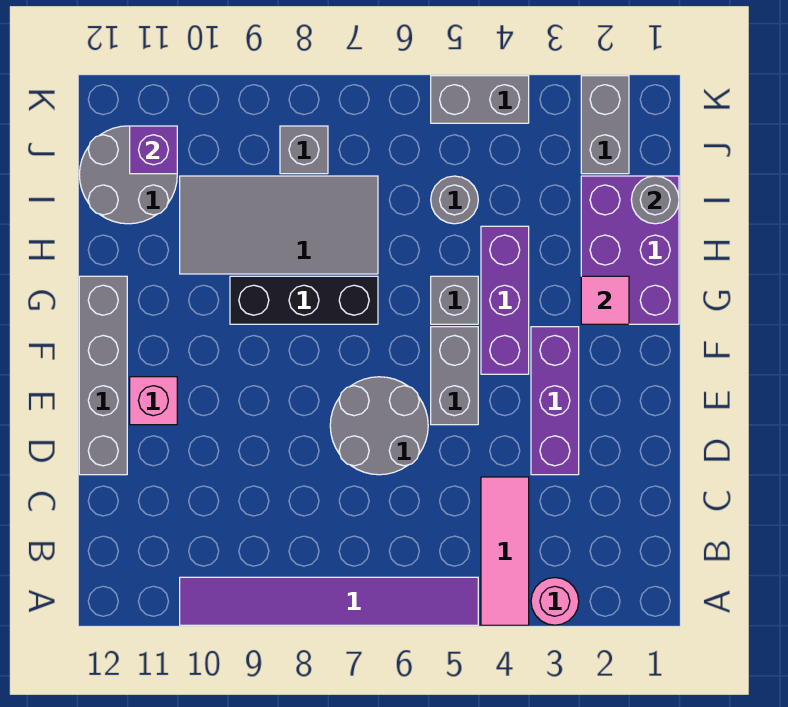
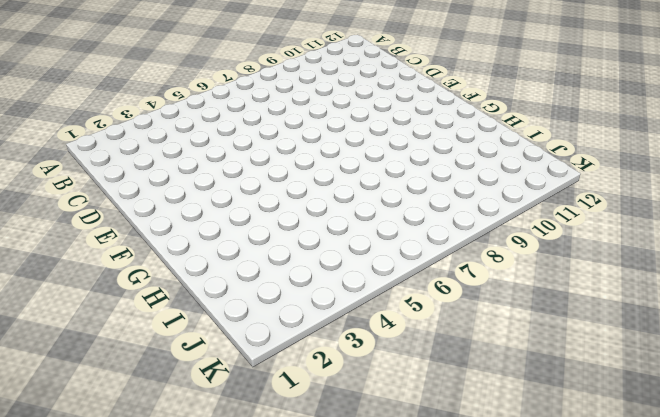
none -> pink round brick A3 level 1
none -> pink tile A4:C4 level 1
none -> purple tile A5:A10 level 1

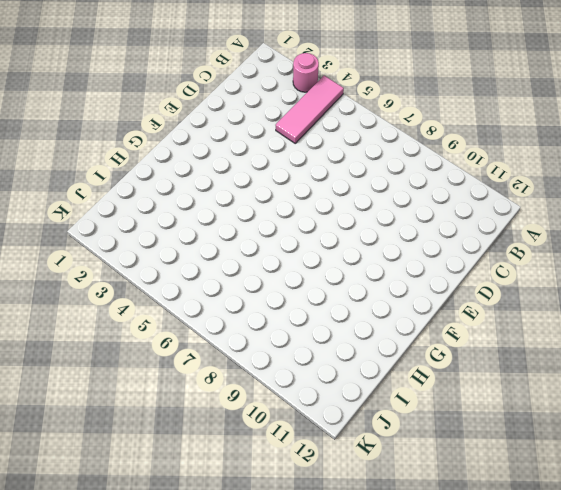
none -> purple tile A5:A10 level 1
none -> purple brick D3:F3 level 1
none -> grey round brick D6:E7 level 1

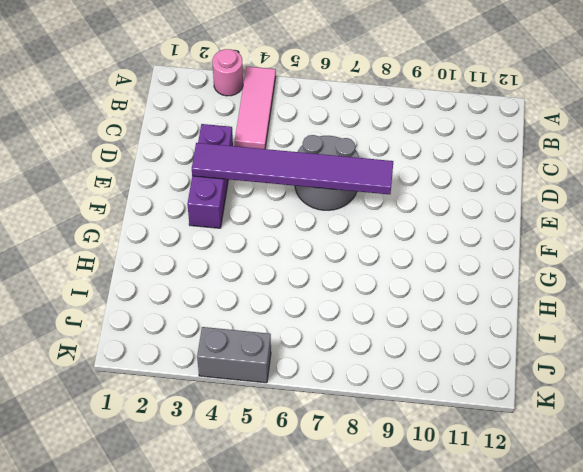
purple tile E3:E8 level 2 -> purple tile A5:A10 level 1
none -> grey brick D12:G12 level 1
none -> grey brick E5:F5 level 1
none -> pink brick E11 level 1

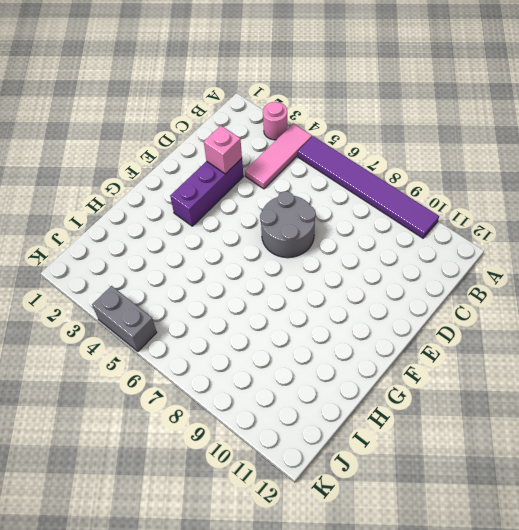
pink brick D3 level 2 -> pink brick E11 level 1
none -> grey brick D12:G12 level 1
none -> grey brick E5:F5 level 1
none -> purple brick F4:H4 level 1

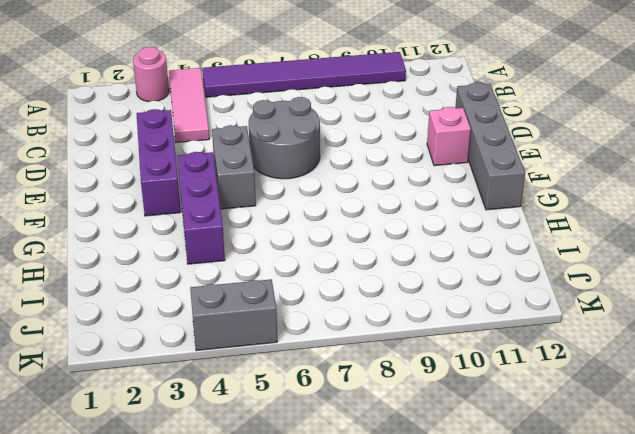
none -> purple brick G1:I2 level 1
none -> grey brick G5 level 1
none -> black brick G7:G9 level 1

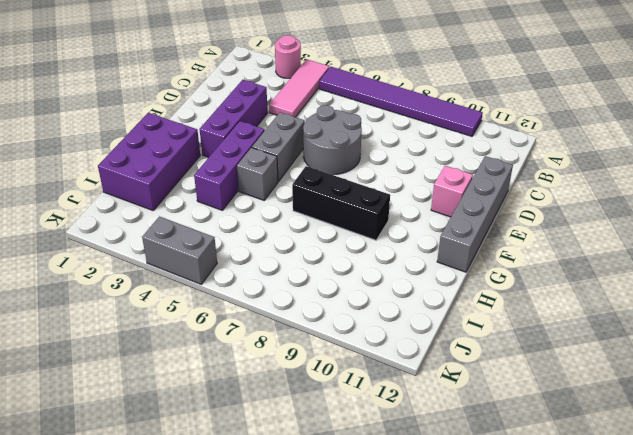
none -> grey tile H7:I10 level 1
none -> grey round brick I5 level 1
none -> grey round brick I11:J12 level 1

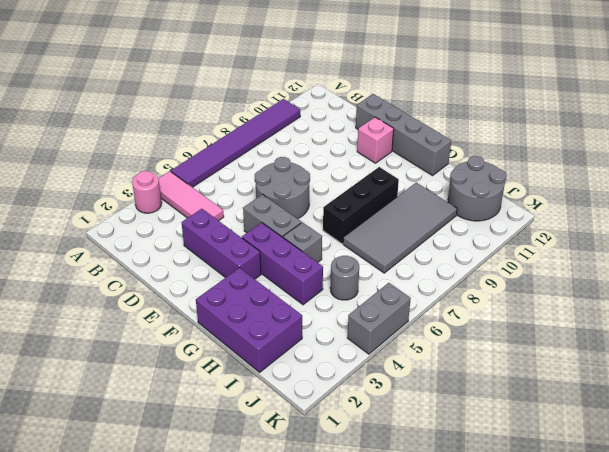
none -> grey brick J2:K2 level 1
none -> grey brick J8 level 1
none -> pink tile G2 level 2

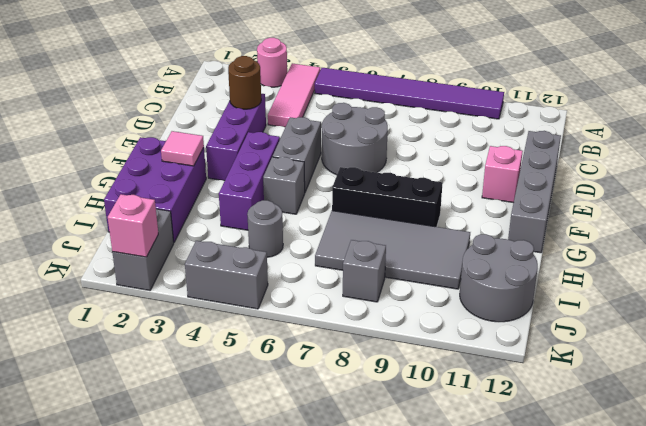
brown round brick D3 level 2 -> none
pink brick K2 level 2 -> none
none -> grey round brick I1 level 2
none -> purple brick J11 level 2

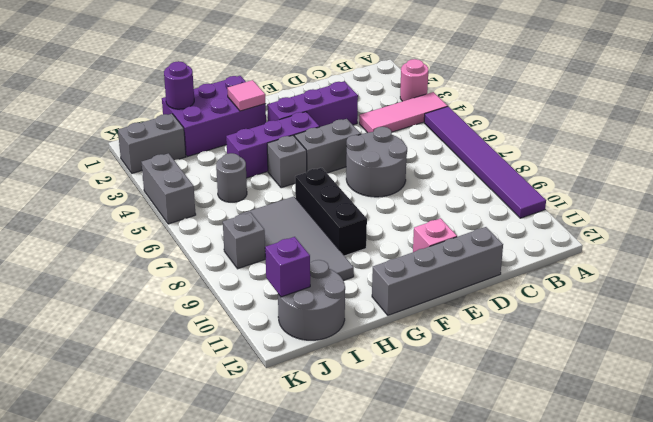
purple round brick I1 level 2 -> grey round brick I1 level 2

